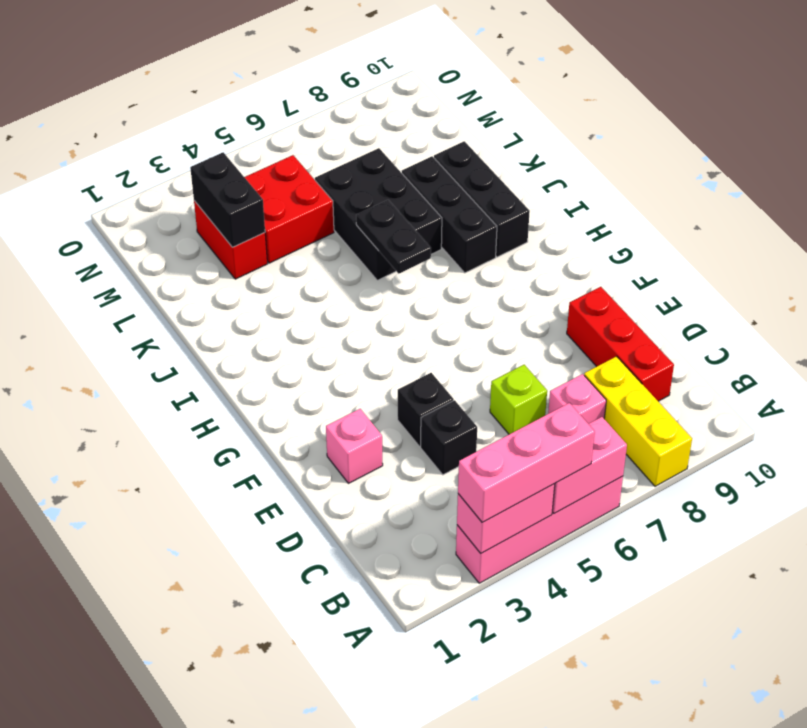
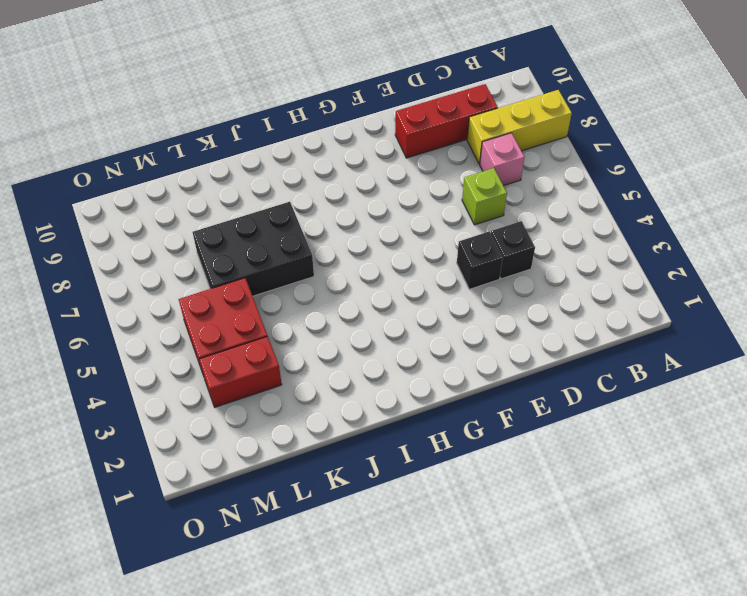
none -> pink brick A3:A6 level 1
none -> pink brick E2 level 1
none -> black brick I8:K8 level 1

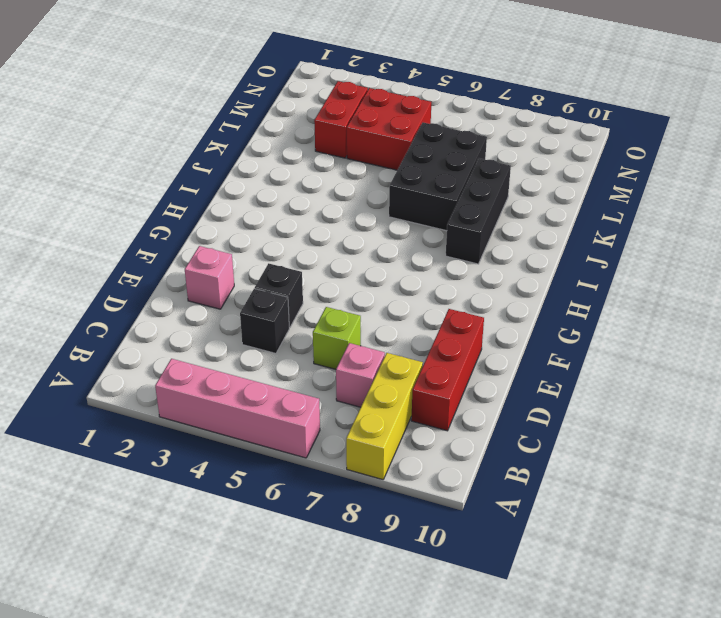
none -> black brick I9:K9 level 1
none -> pink brick A3:A4 level 2
none -> pink brick A5:A6 level 2

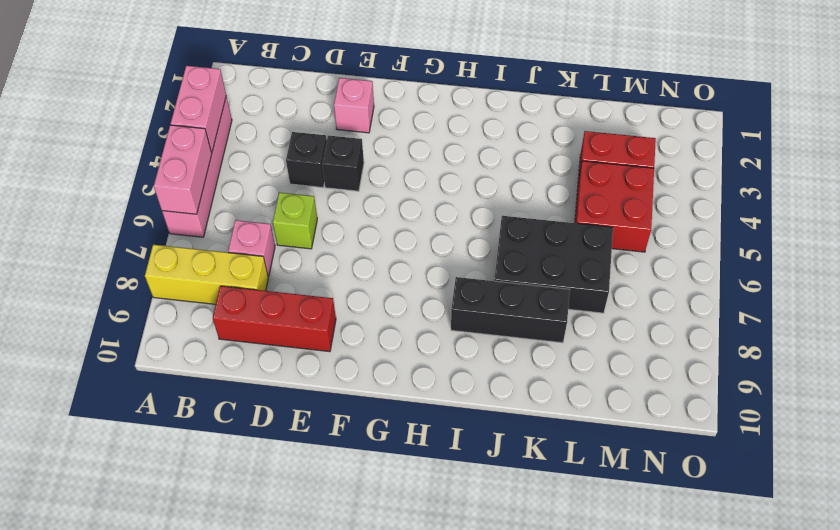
none -> black brick I9:K9 level 1
none -> black plate I6:J6 level 2
none -> black brick L3:M3 level 2

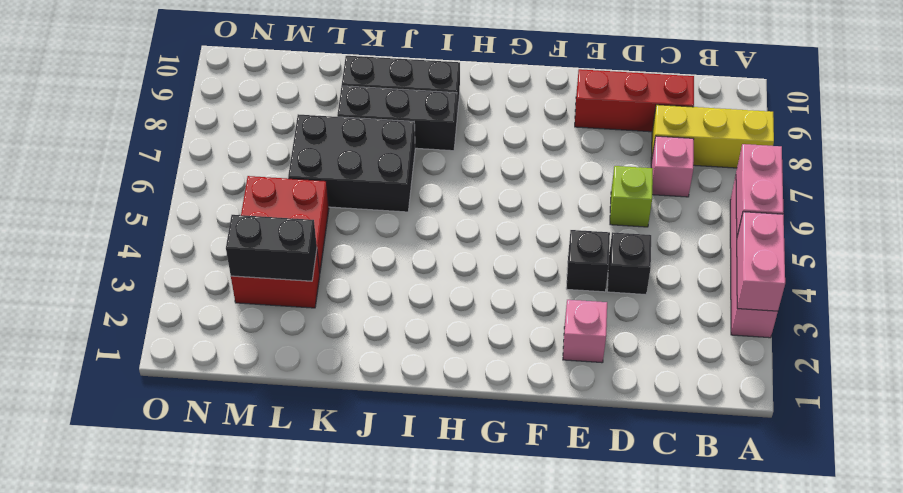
none -> black plate I6:J6 level 2
none -> pink brick A3:A5 level 3

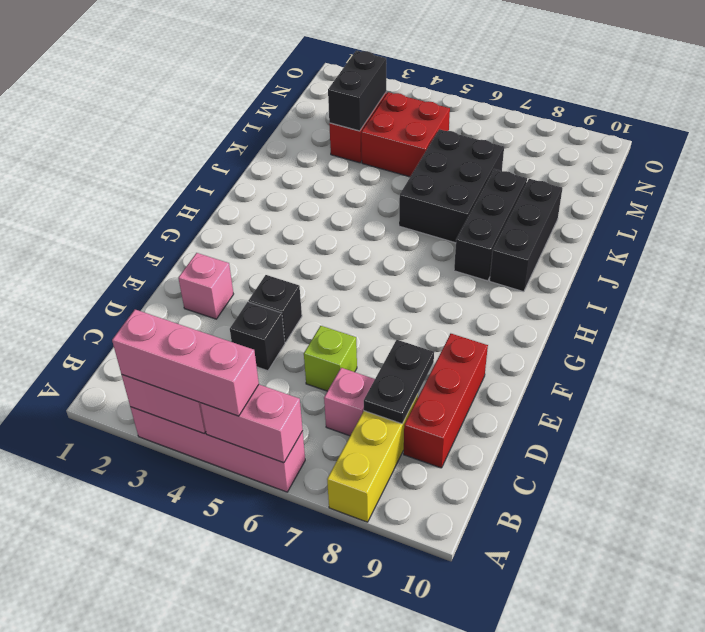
black plate C8:D8 level 2 -> black plate I6:J6 level 2

